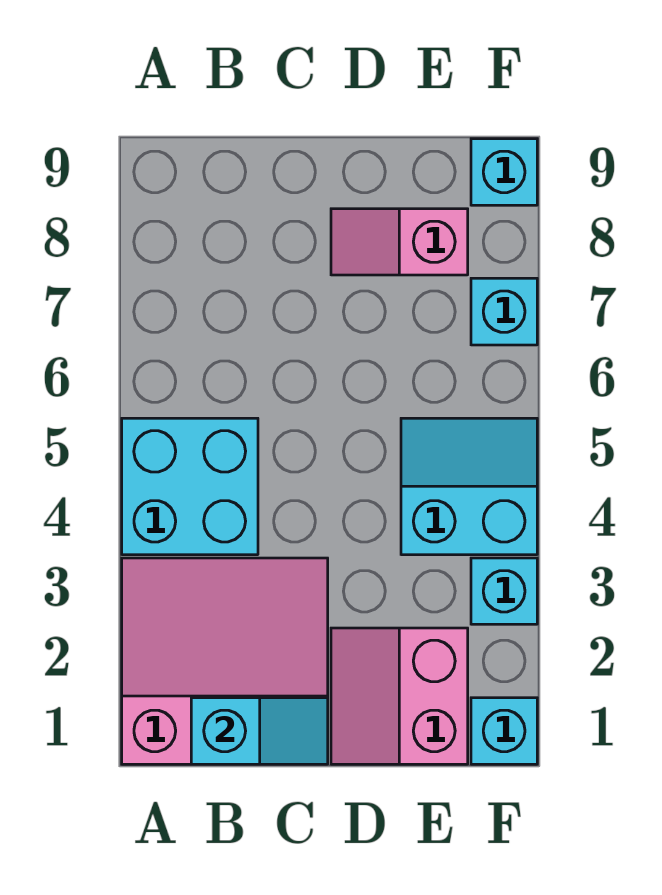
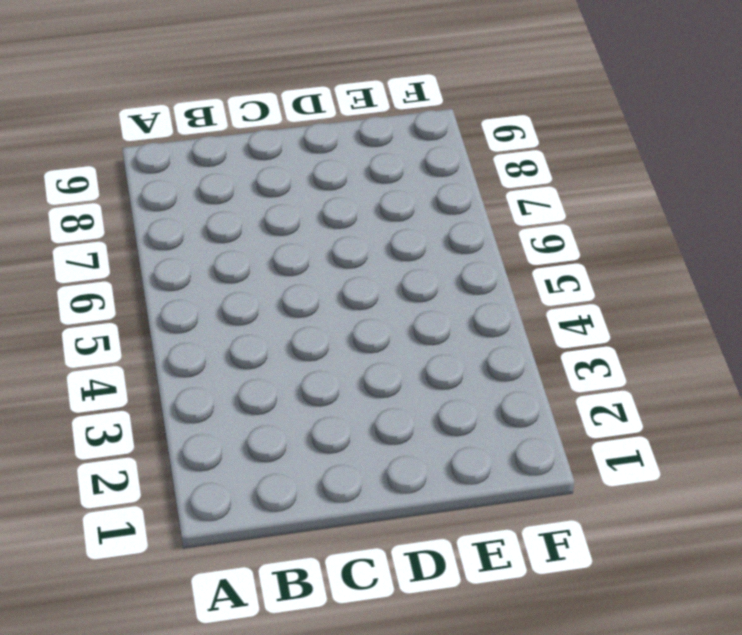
none -> pink slope A1:C3 level 1 top 1
none -> cyan brick A4:B5 level 1

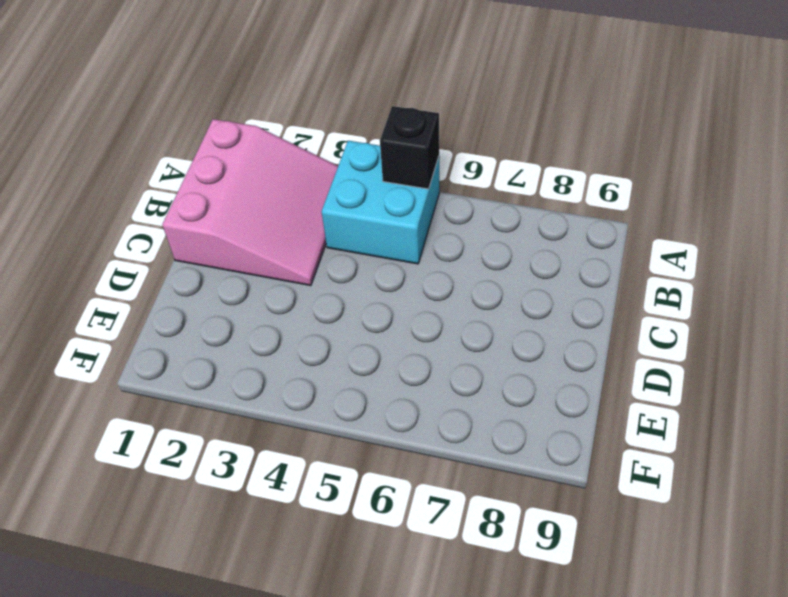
black brick A5 level 2 -> none
none -> pink slope D1:E2 level 1 top E
none -> pink slope D8:E8 level 1 top E

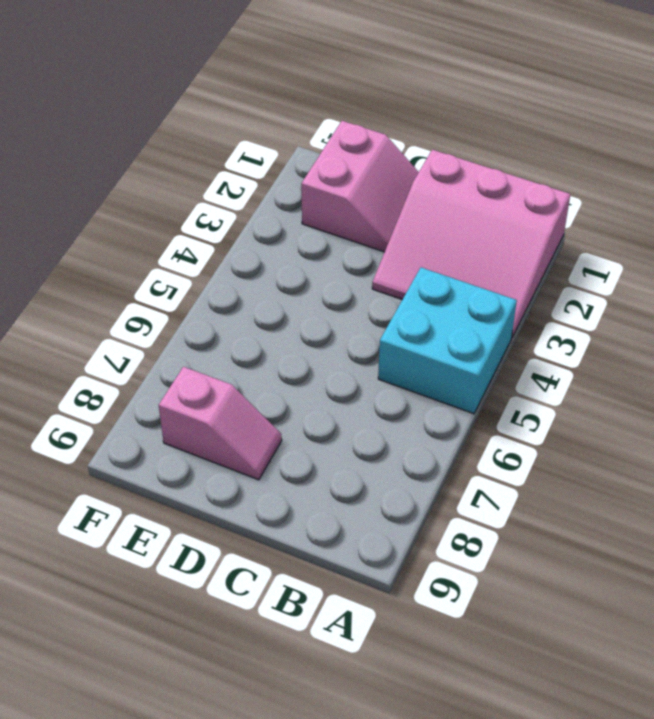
none -> cyan slope E4:F5 level 1 top 4
none -> cyan brick F1 level 1

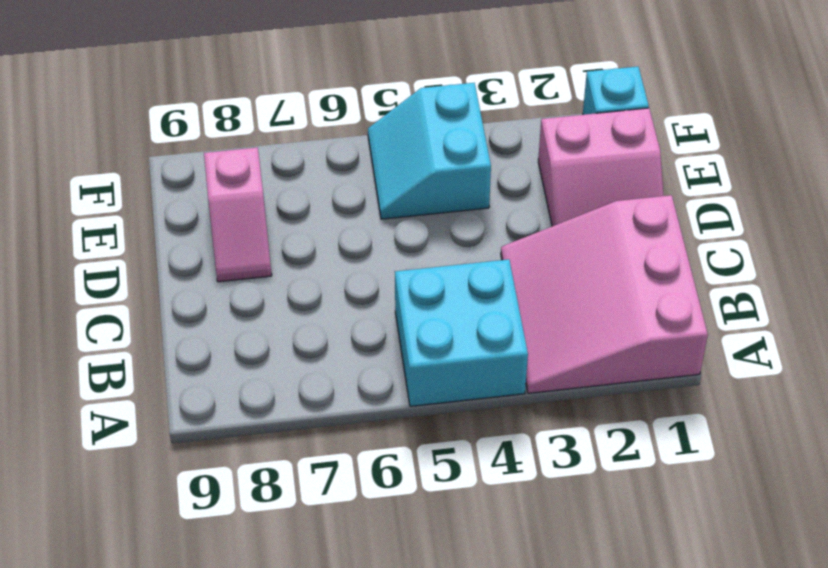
none -> cyan brick F3 level 1
none -> cyan brick F7 level 1

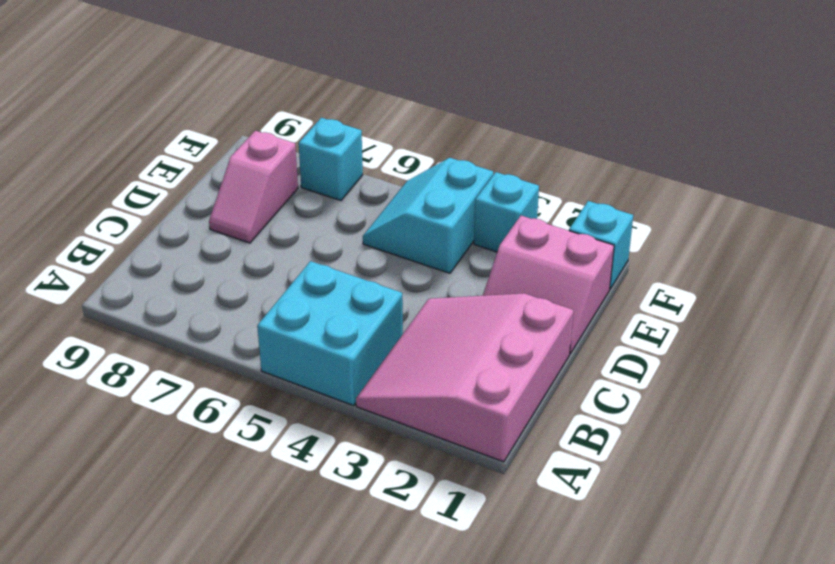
none -> cyan brick F9 level 1
none -> cyan slope B1:C1 level 2 top B

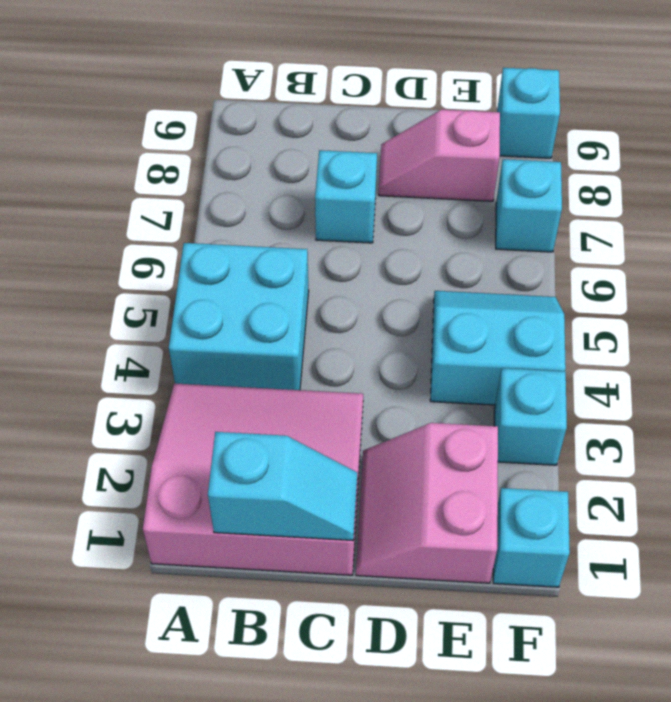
cyan brick C7 level 1 -> none

